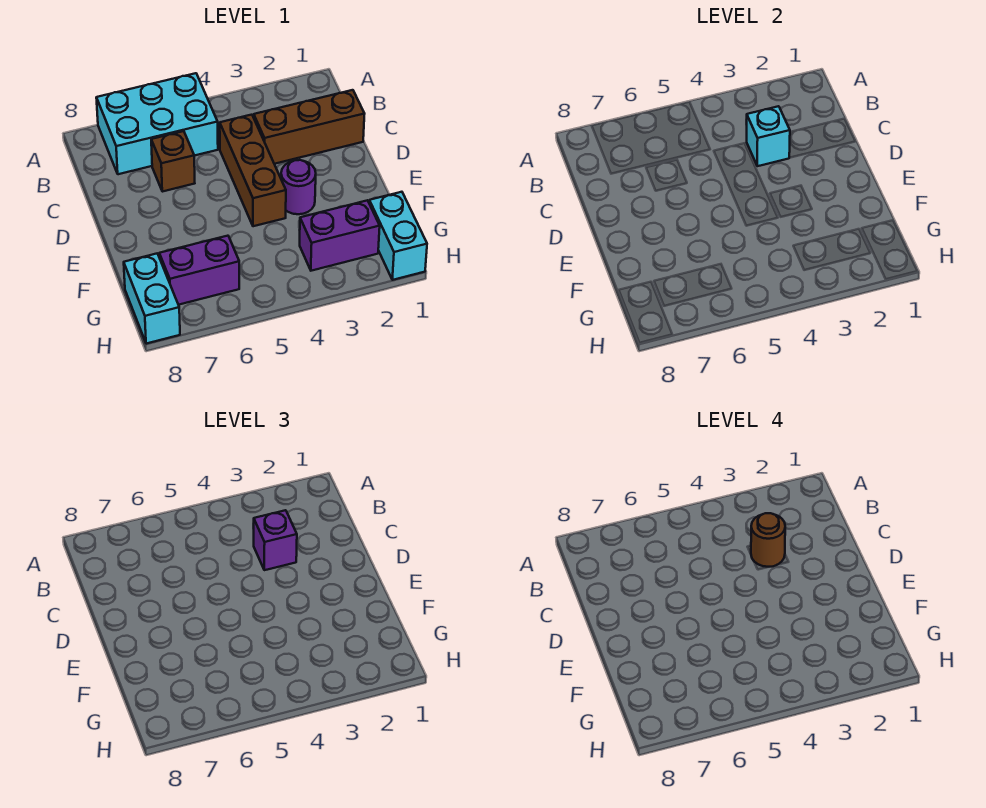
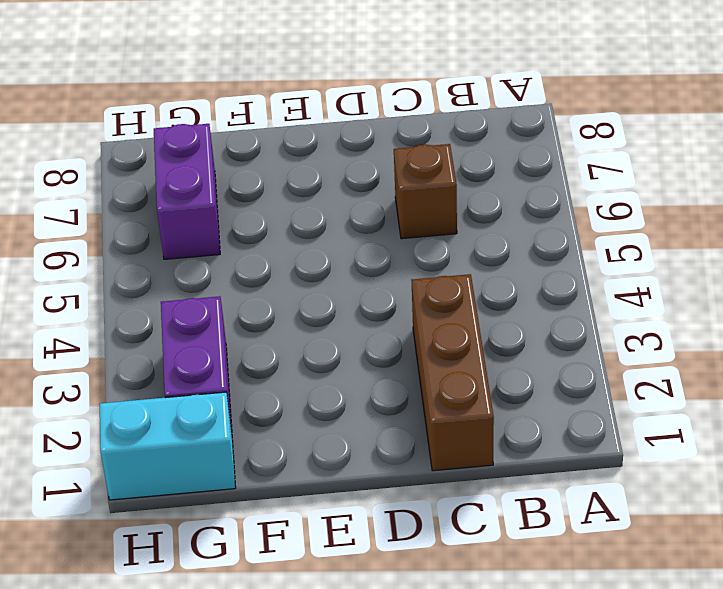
none -> cyan brick A5:B7 level 1
none -> brown brick C4:E4 level 1
none -> purple round brick E3 level 1

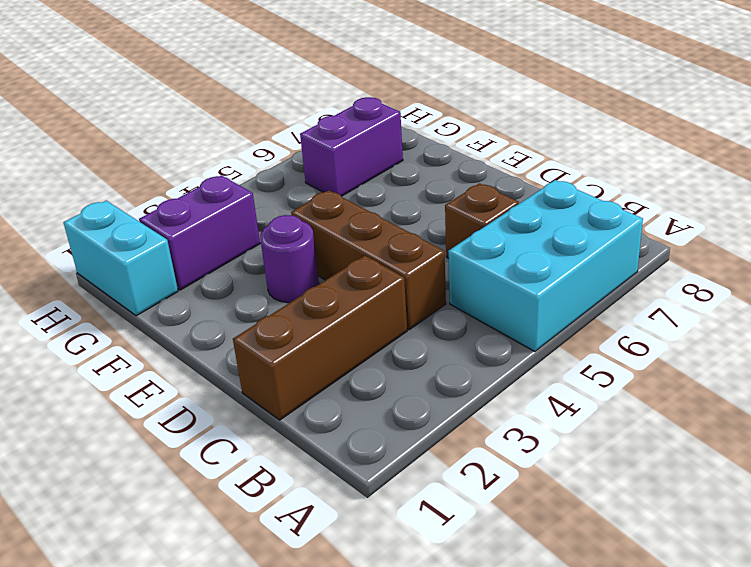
none -> cyan brick G8:H8 level 1
none -> cyan brick C3 level 2
none -> purple brick C3 level 3

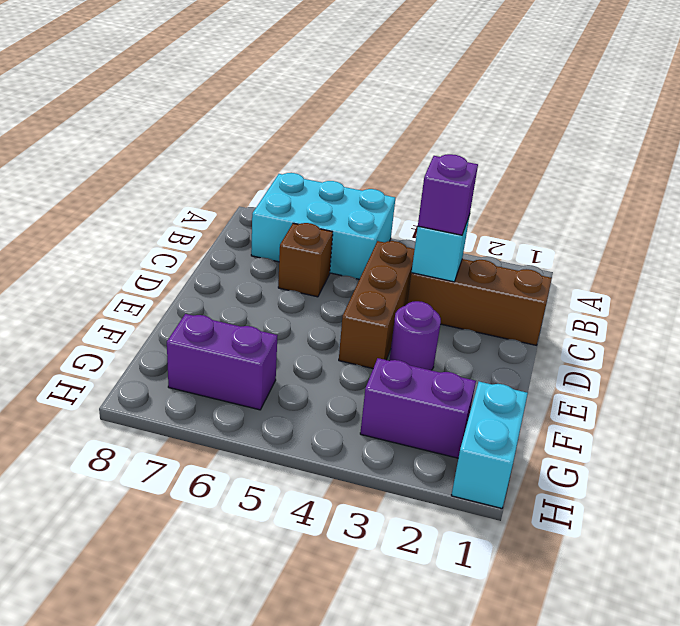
none -> cyan brick G8:H8 level 1
none -> brown round brick C3 level 4

